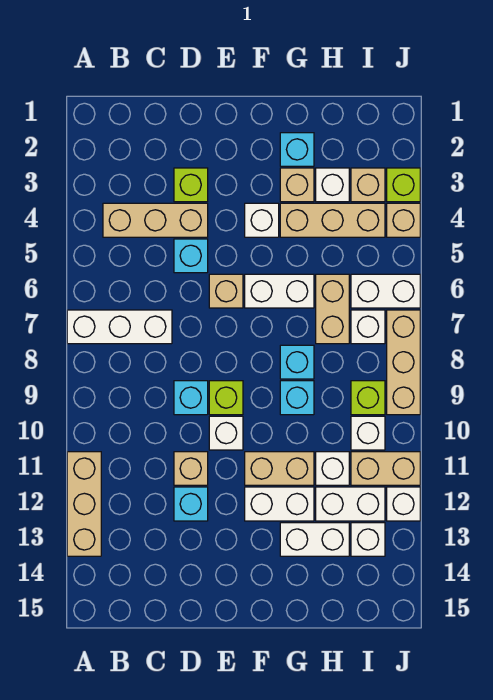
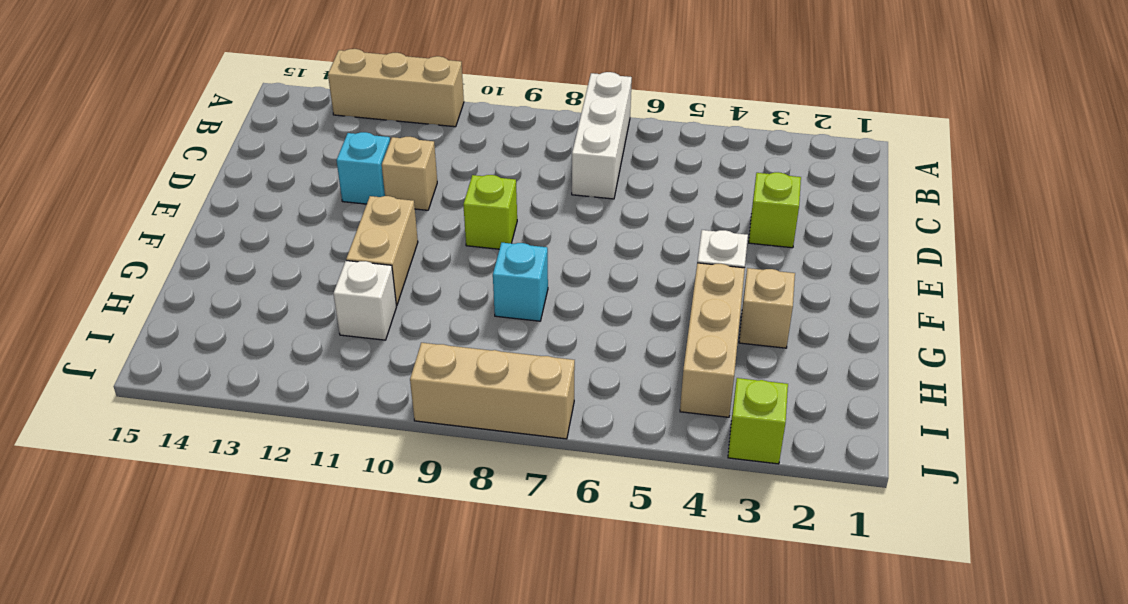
none -> tan brick B4:D4 level 1
none -> cyan brick D5 level 1
none -> cyan brick D9 level 1
none -> tan brick E6 level 1

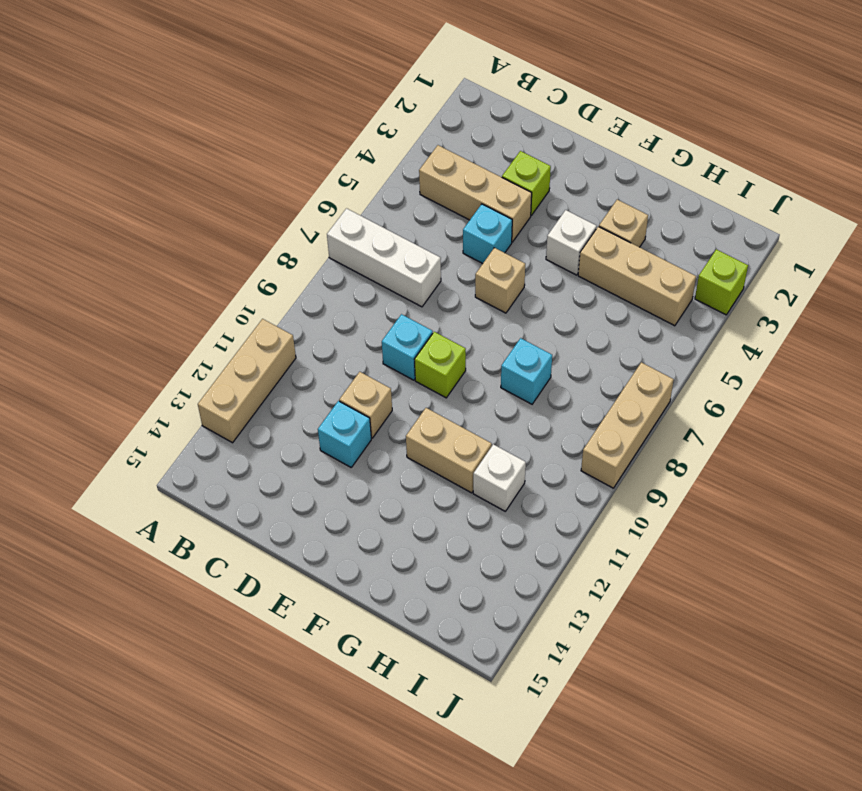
none -> white brick E10 level 1
none -> white brick F6:G6 level 1
none -> white brick F12:G12 level 1
none -> cyan brick G2 level 1

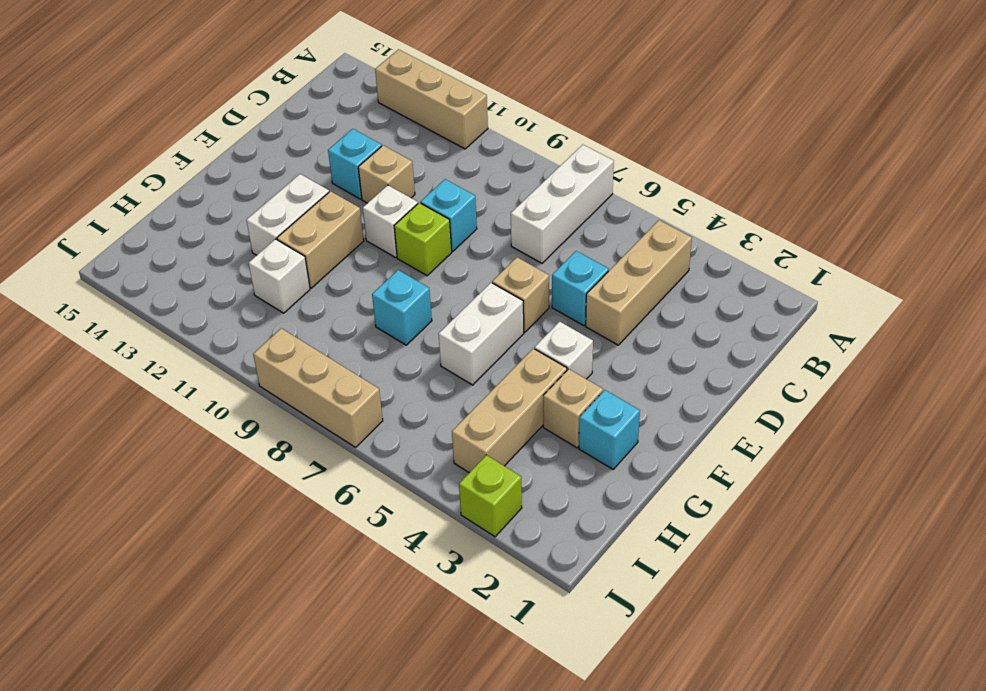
none -> lime brick D3 level 1
none -> cyan brick G9 level 1
none -> white brick G13:H13 level 1
none -> white brick H3 level 1

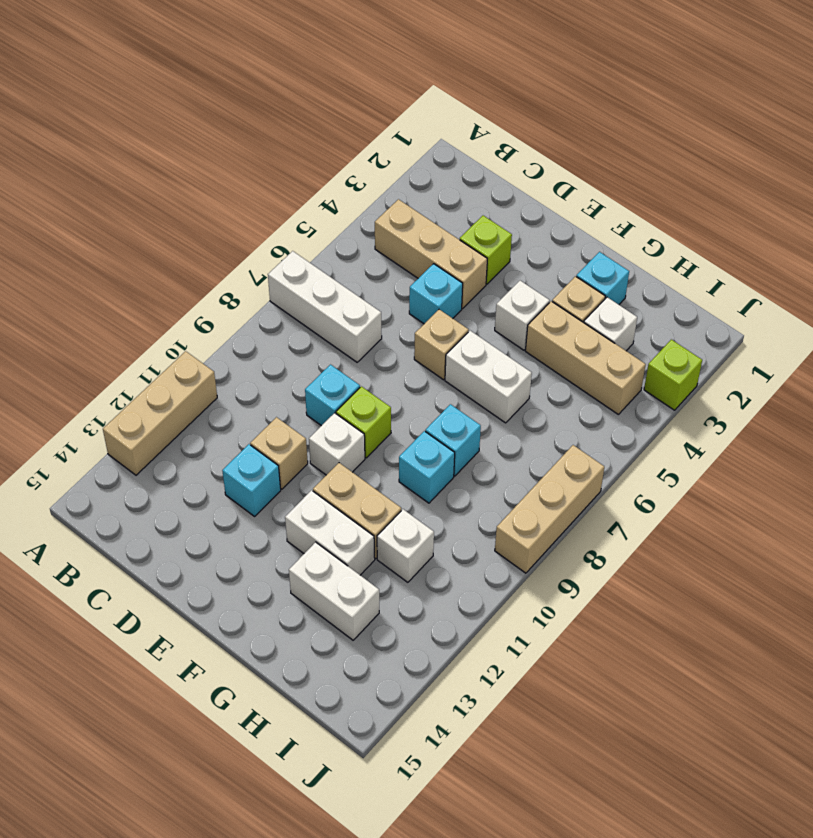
none -> tan brick H6:H7 level 1
none -> white brick H12:I12 level 1
none -> tan brick I3 level 1
none -> white brick I6:J6 level 1

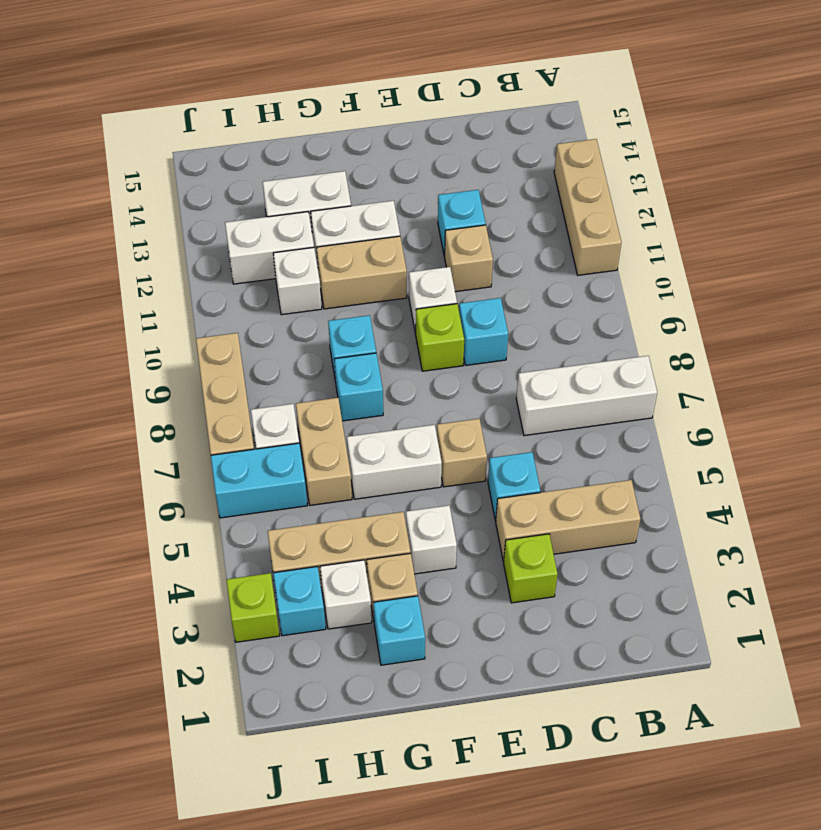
cyan brick I3 level 1 -> tan brick I3 level 1
cyan brick I6:J6 level 1 -> white brick I6:J6 level 1
none -> lime brick I9 level 1
none -> white brick I10 level 1
none -> tan brick I11:J11 level 1
none -> white brick I13 level 1

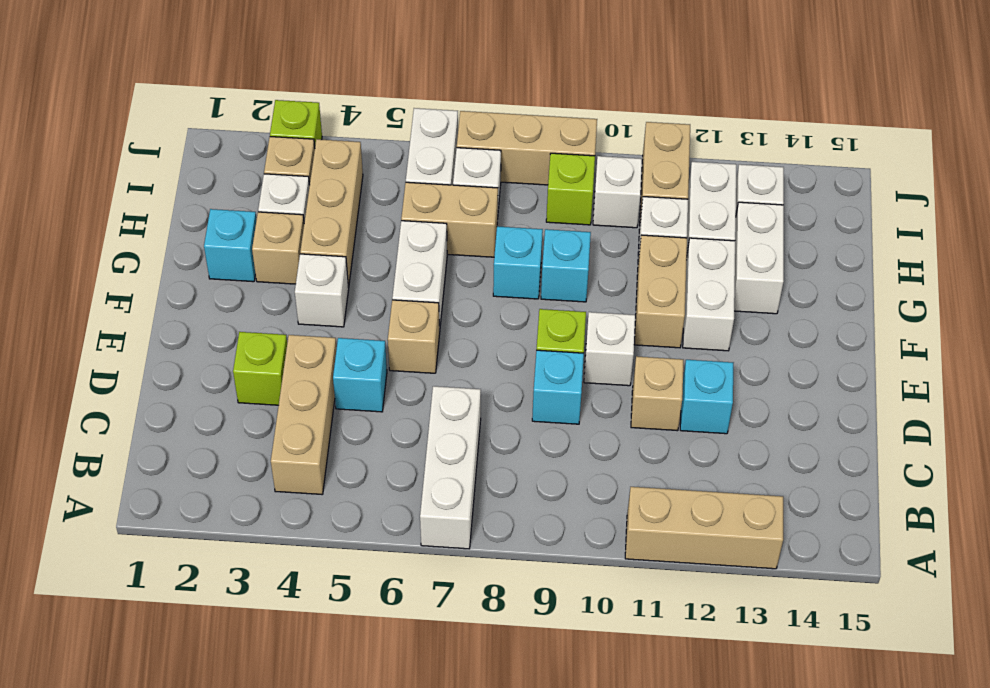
none -> tan brick J4 level 1
none -> white brick J12 level 1

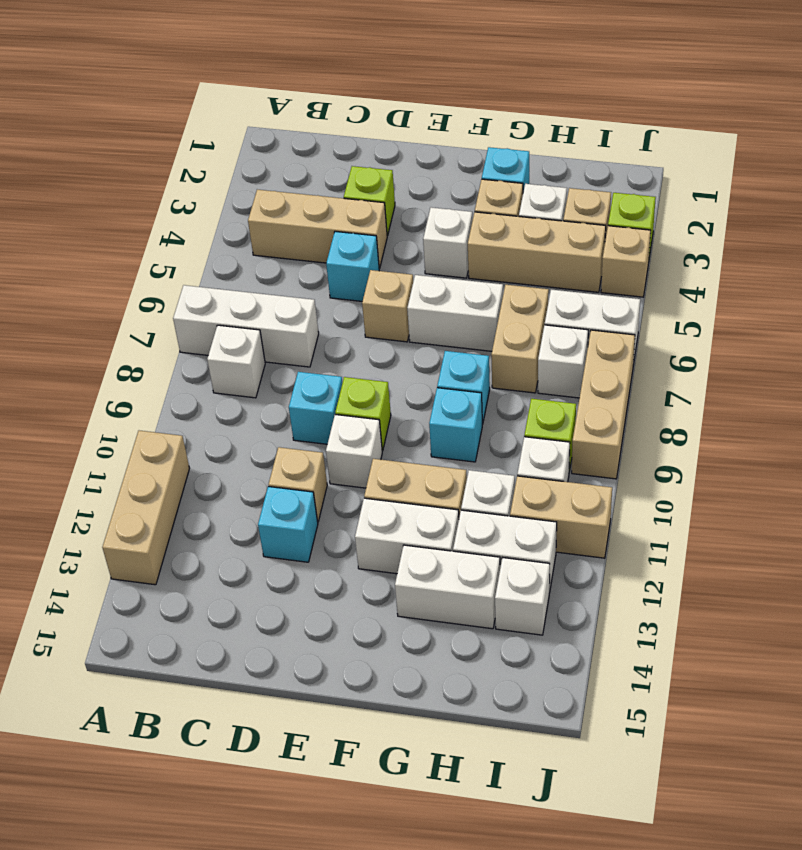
white brick B8 level 1 -> white brick J12 level 1

